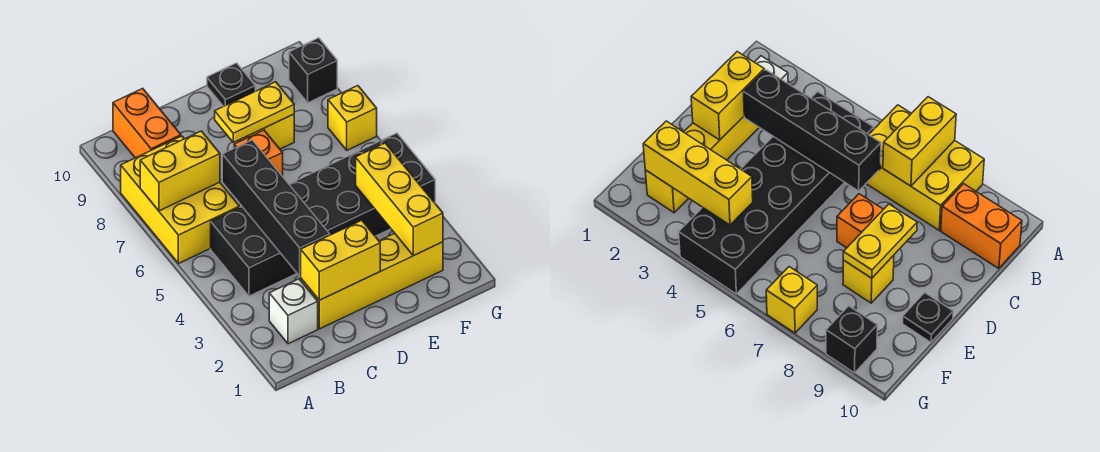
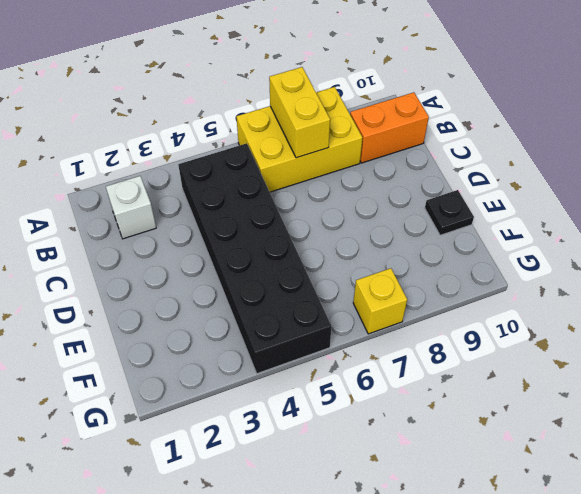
none -> yellow brick C2:F2 level 1
none -> orange brick D7 level 1
none -> yellow brick E8 level 1

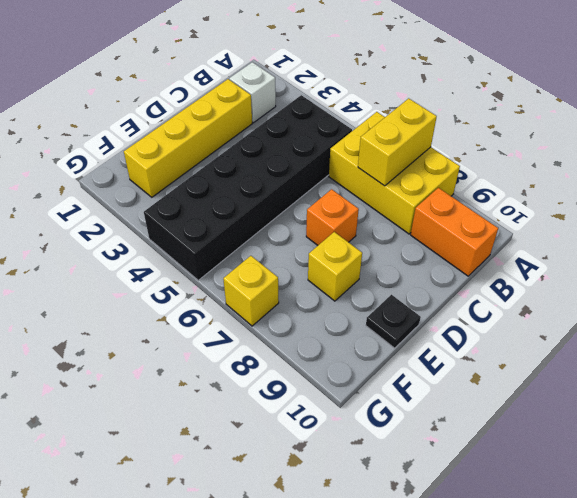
none -> black brick G9 level 1
none -> yellow brick C2:D2 level 2
none -> black brick C3:C6 level 2

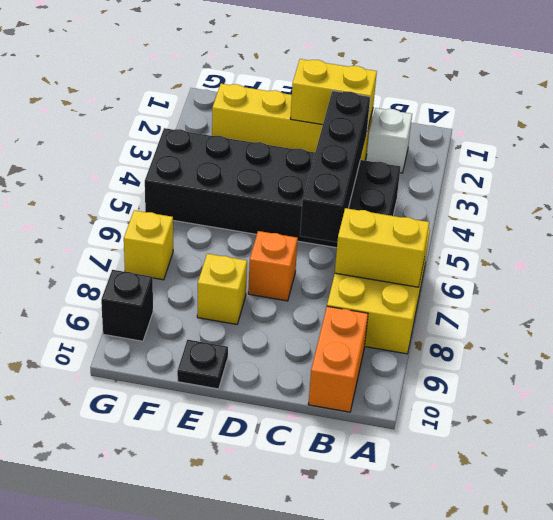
none -> yellow plate D8:E8 level 2
none -> yellow brick F2:F4 level 2

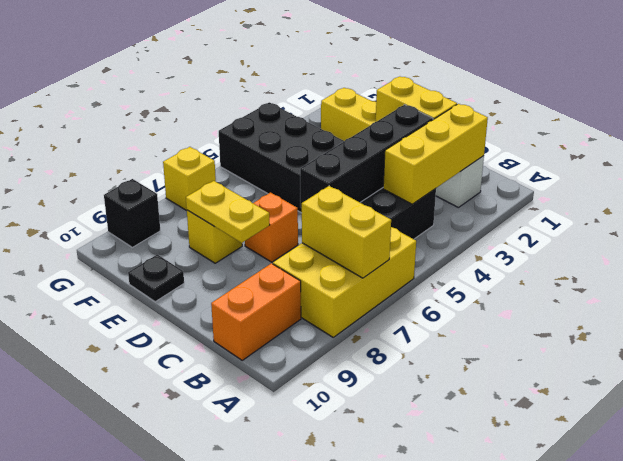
yellow brick B2:B4 level 2 -> yellow brick F2:F4 level 2

